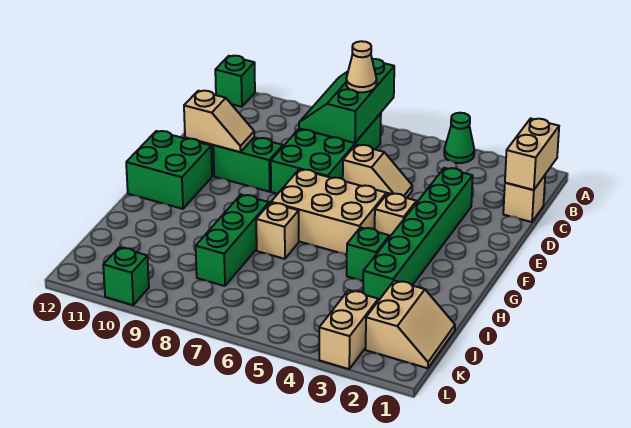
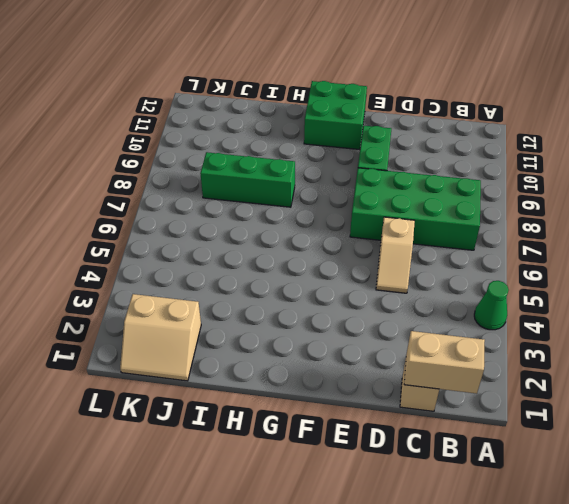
none -> green brick A12 level 1
none -> green brick D3:I3 level 1
none -> tan brick F4 level 1

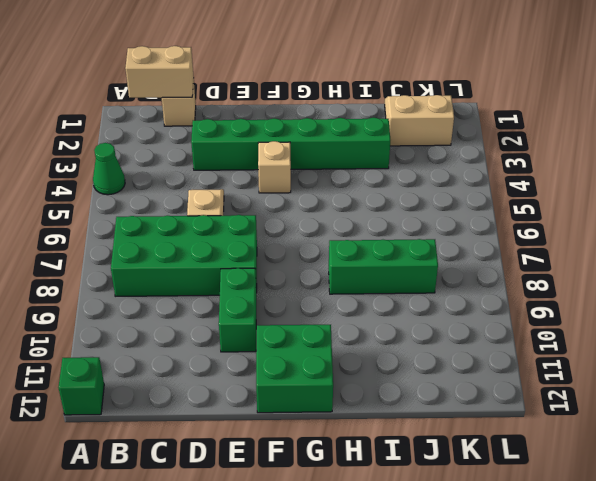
none -> tan brick F5:G7 level 1
none -> green brick H4 level 1
none -> tan brick H7 level 1

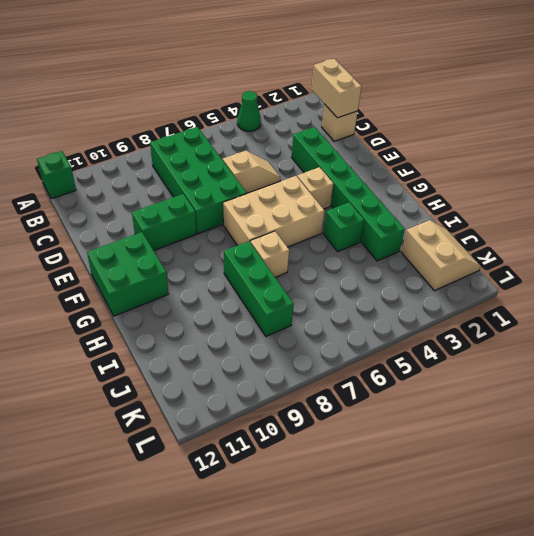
none -> tan brick K3:L3 level 1
none -> green brick L10 level 1
none -> green slope A7:C8 level 2 top 7

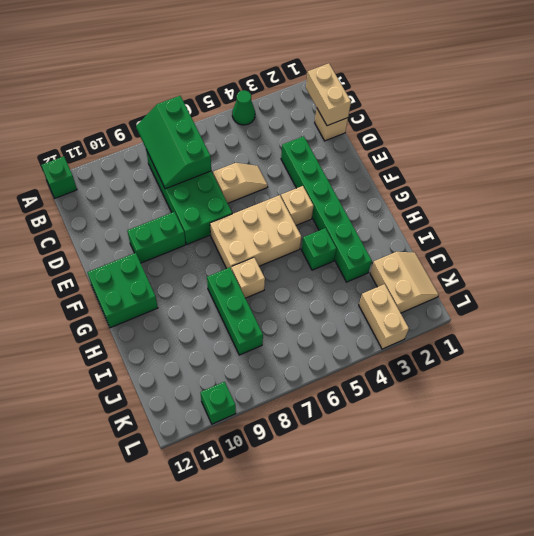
none -> tan slope E10:E11 level 2 top 11
none -> tan cone B7 level 3

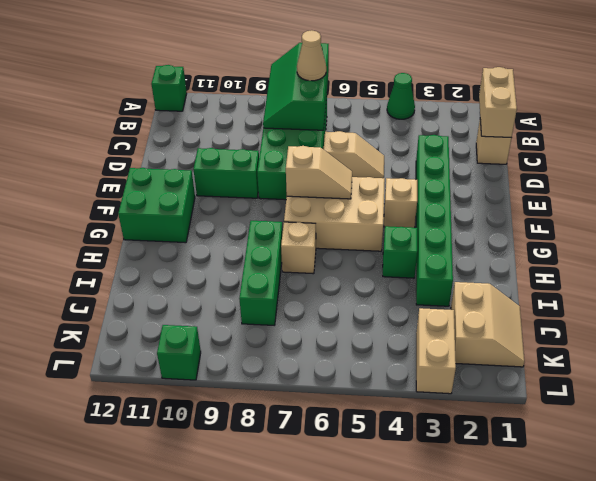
tan slope F6:F7 level 2 top 7 -> tan slope E10:E11 level 2 top 11

